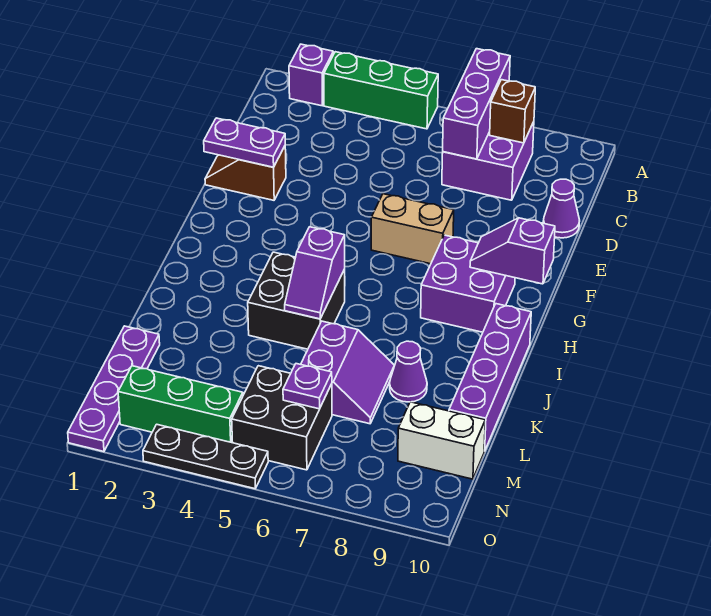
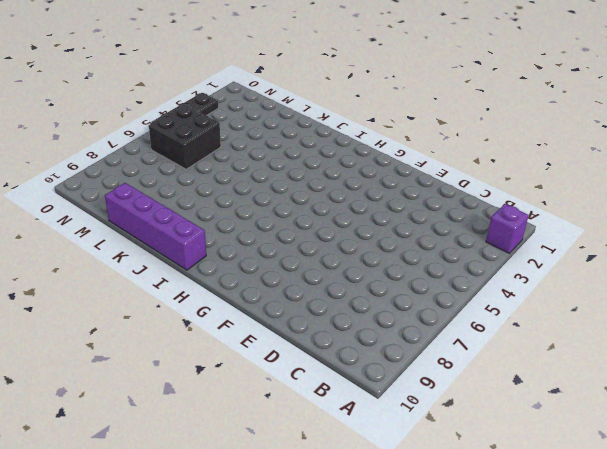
none -> green brick A3:A5 level 1
none -> purple brick B7:C8 level 1
none -> purple cone D10 level 1

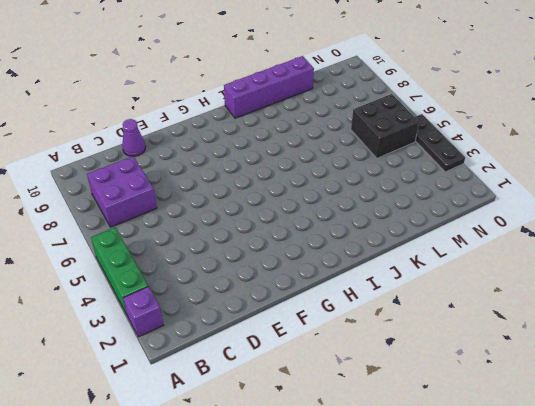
none -> brown slope E1:E2 level 1 top 2
none -> tan brick F6:F7 level 1
none -> purple brick G8:H9 level 1

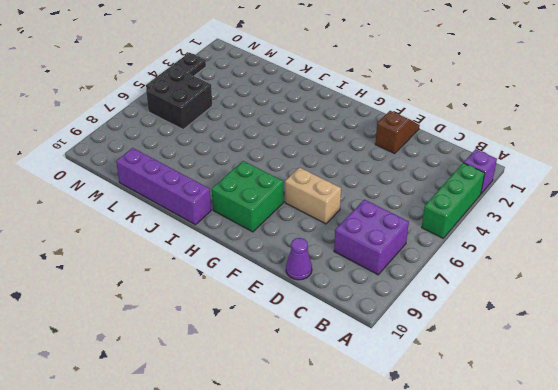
tan brick E7:F7 level 1 -> tan brick F6:F7 level 1
green brick G8:H9 level 1 -> purple brick G8:H9 level 1
none -> black brick I4:J5 level 1
none -> purple slope K6:L7 level 1 top 6
none -> purple cone K8 level 1

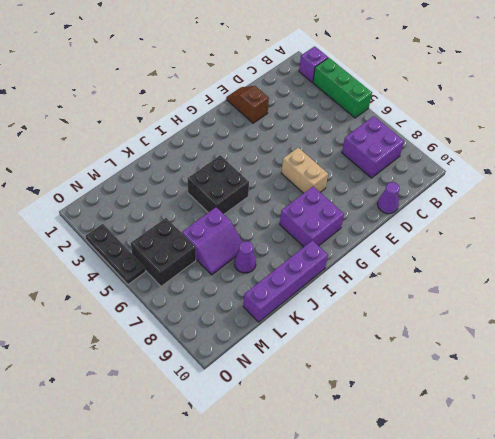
none -> purple plate L1:O1 level 1
none -> white brick M9:M10 level 1
none -> green brick N2:N4 level 1

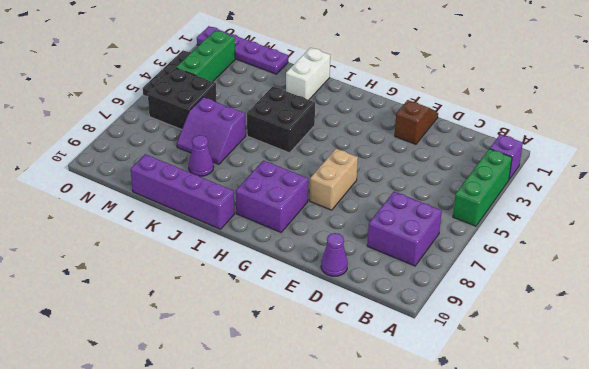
white brick J1:J2 level 1 -> white brick M9:M10 level 1
none -> purple brick A7:C7 level 2
none -> brown brick B8 level 2
none -> purple plate E1:E2 level 2

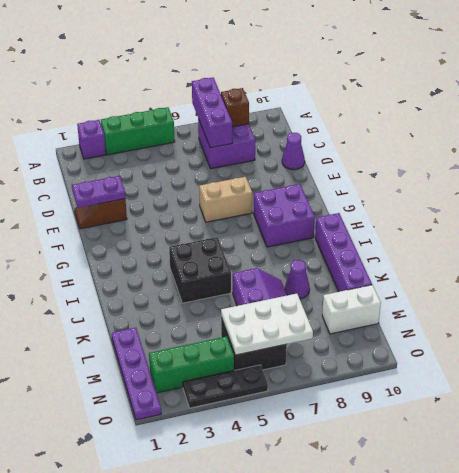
white plate M5:N7 level 2 -> purple plate M6 level 2
none -> purple slope G9:G10 level 2 top 10
none -> purple slope I5:J5 level 2 top I

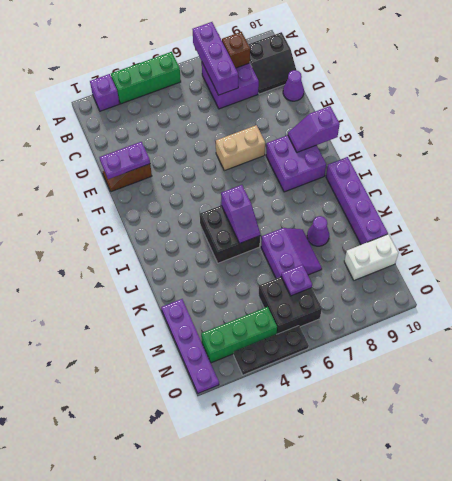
black slope B9:C10 level 1 top B -> none

